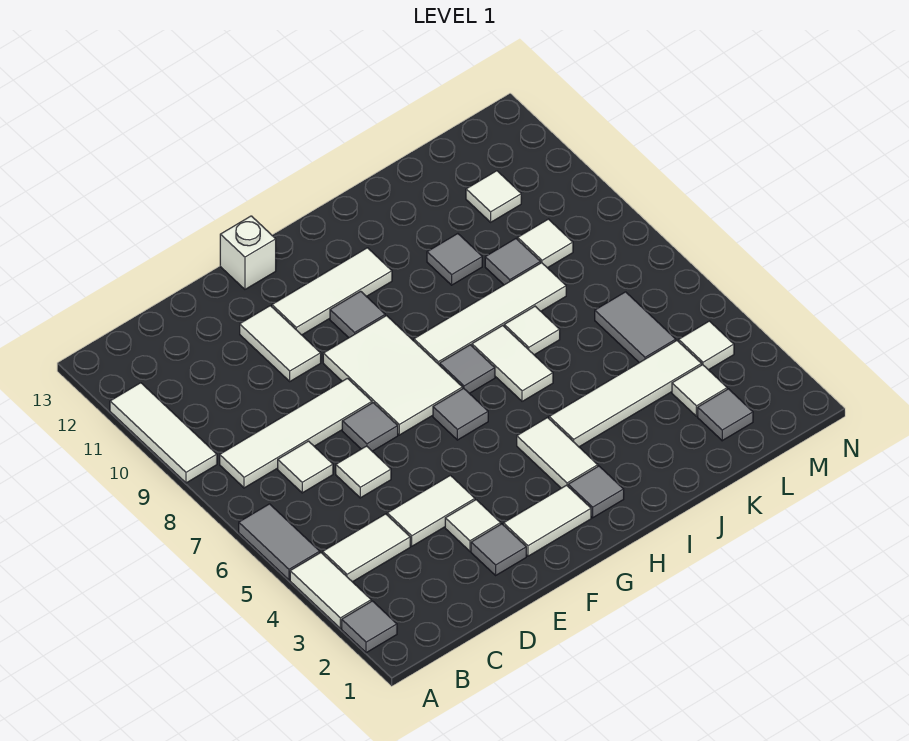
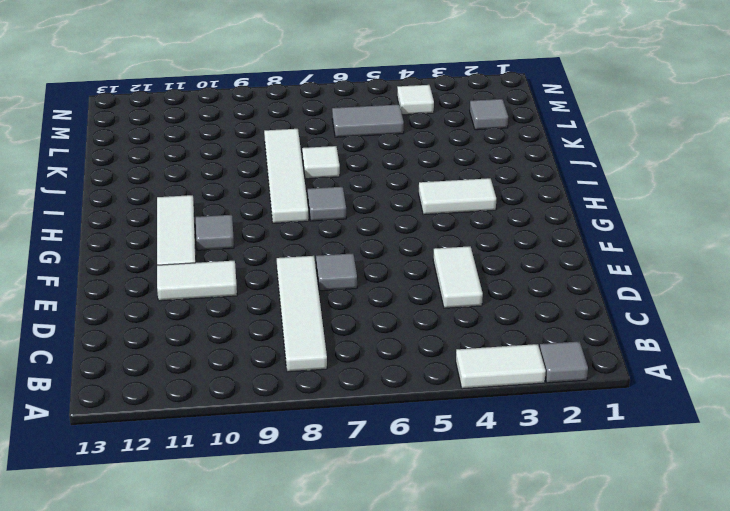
none -> grey tile A5:A6 level 1
none -> white tile A9:A11 level 1
none -> white tile B4:C4 level 1
none -> white tile C7 level 1

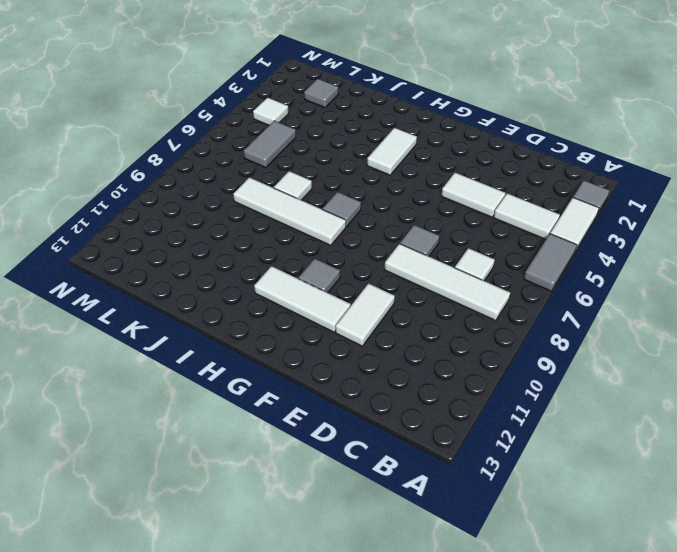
none -> white tile A9:A11 level 1
none -> white tile D6 level 1
none -> grey tile E2 level 1
none -> white tile E3 level 1

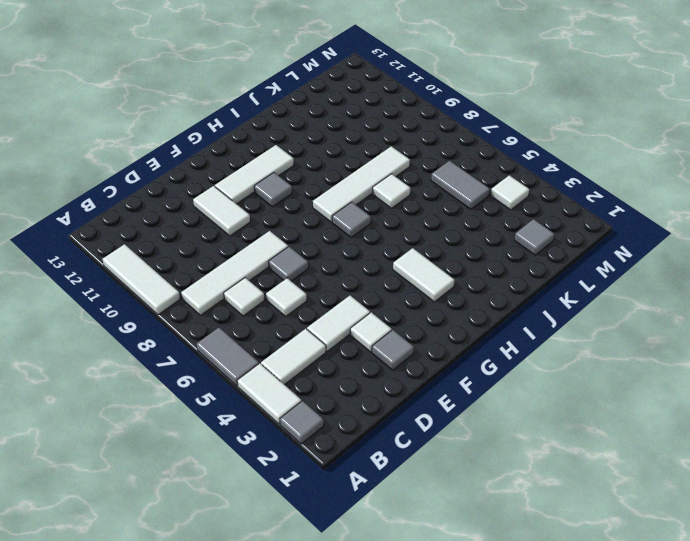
none -> white tile F2:G2 level 1
none -> white tile F7:G9 level 1
none -> white brick F13 level 1
none -> grey tile G6 level 1

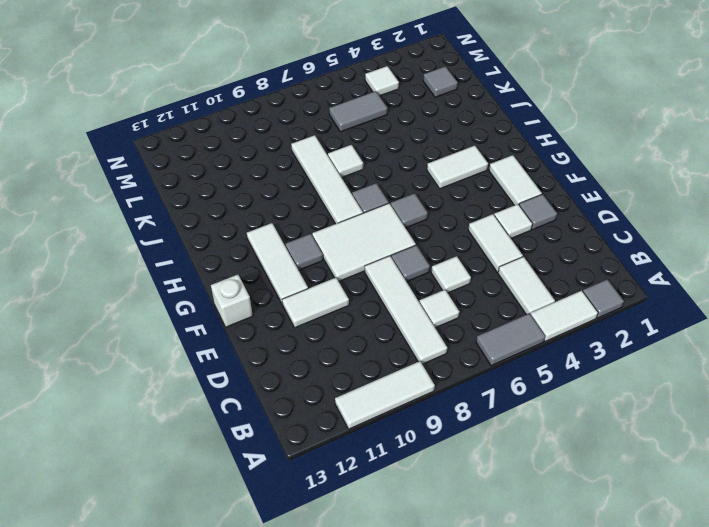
none -> grey tile H2 level 1
none -> white tile I4:L4 level 1
none -> white tile I6:I7 level 1
none -> grey tile J10 level 1

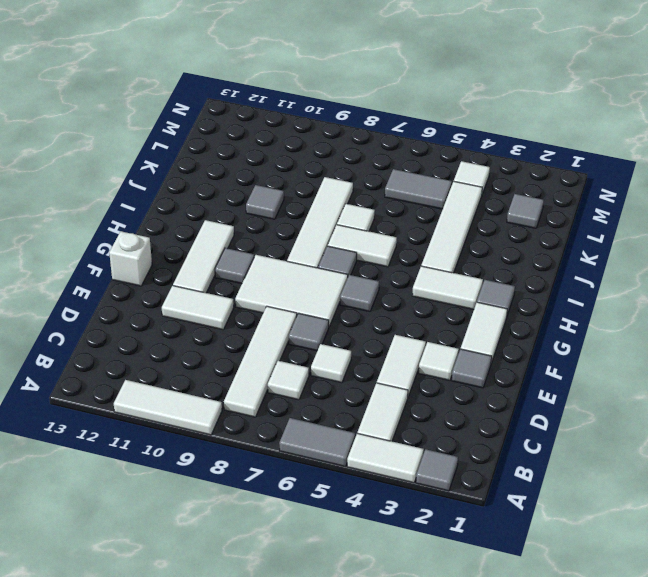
none -> grey tile K9 level 1
none -> white tile L3 level 1
none -> white tile L9 level 1
none -> white tile L11 level 1

